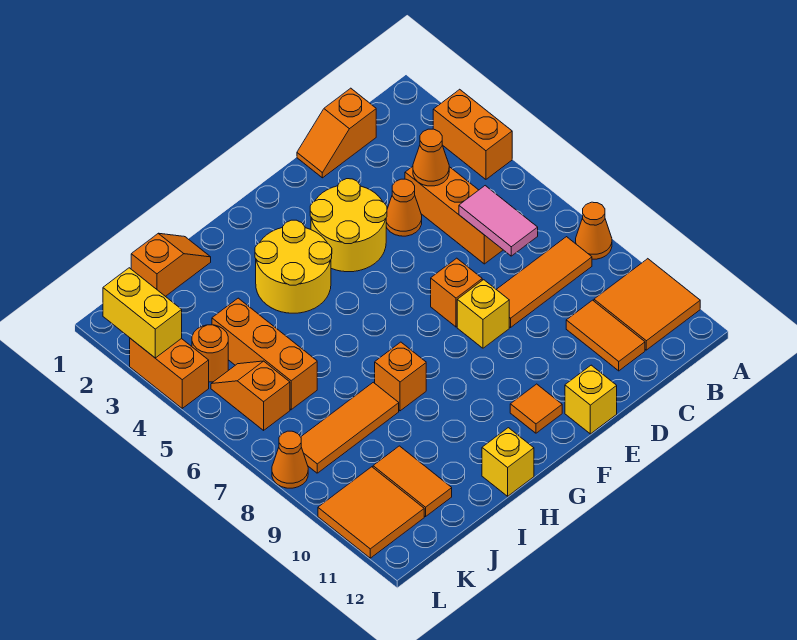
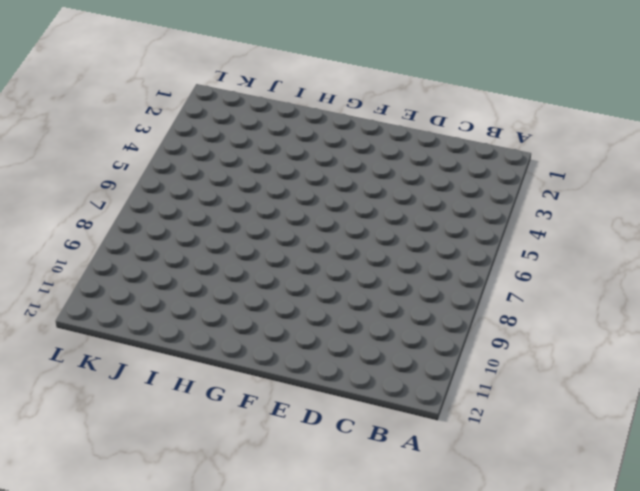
none -> orange brick A3:A4 level 1
none -> orange cone A8 level 1
none -> orange tile A10:B11 level 1

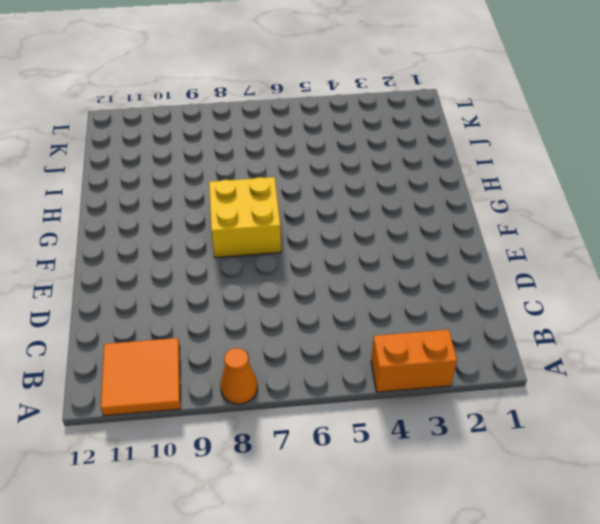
yellow brick F7:G8 level 1 -> none
none -> orange tile B8:D8 level 1
none -> orange slope C1:D1 level 1 top C
none -> orange brick C4:C6 level 1

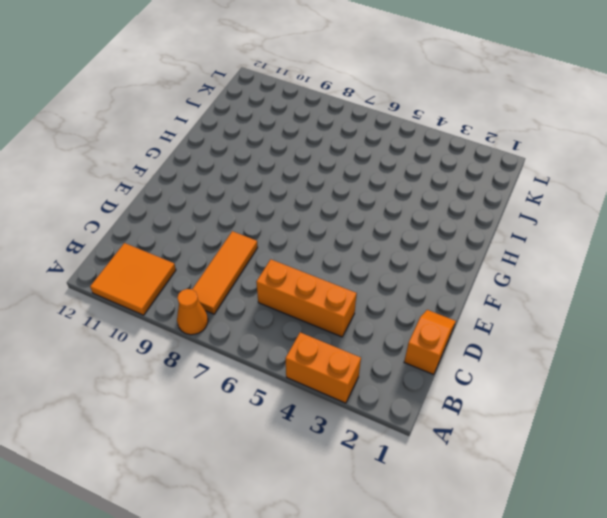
none -> orange tile C10:C11 level 1
none -> orange cone D4 level 1
none -> yellow round brick E3:F4 level 1

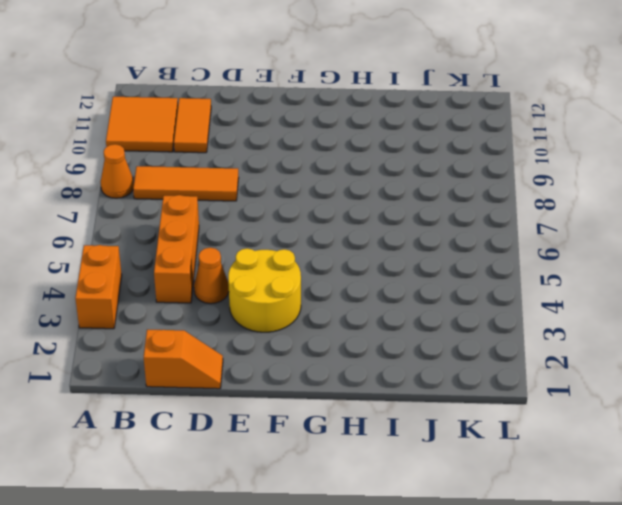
none -> orange brick E7 level 1
none -> yellow brick E8 level 1
none -> yellow brick E12 level 1

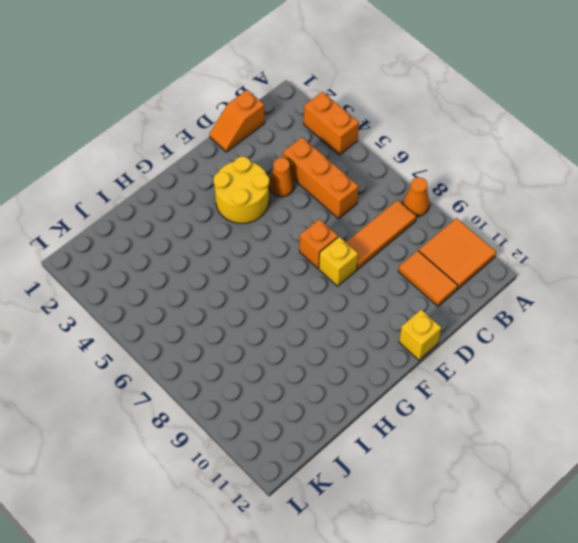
none -> orange tile F11 level 1
none -> yellow round brick G3:H4 level 1
none -> orange brick H8 level 1

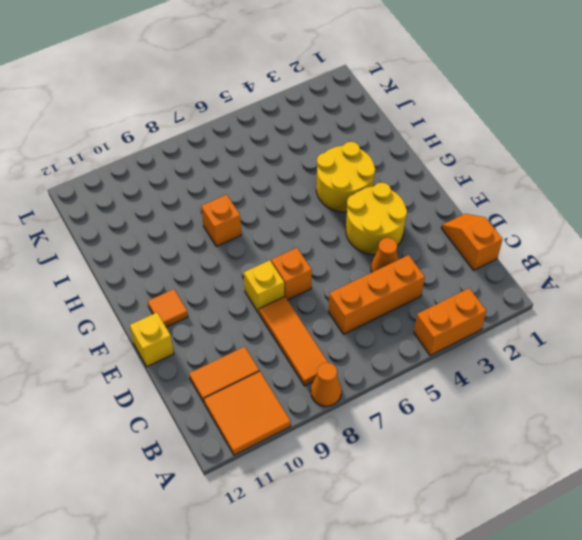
none -> yellow brick H12 level 1
none -> orange slope I1:J1 level 1 top J
none -> orange tile I8:K8 level 1

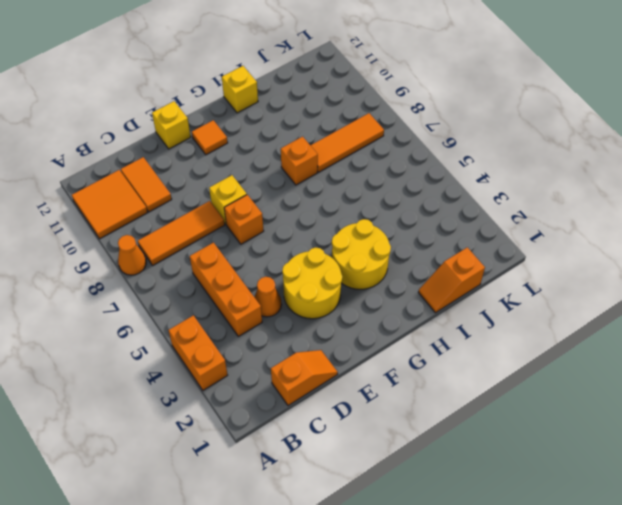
none -> orange brick J4:J6 level 1
none -> orange tile J10:J11 level 1
none -> orange round brick K4 level 1

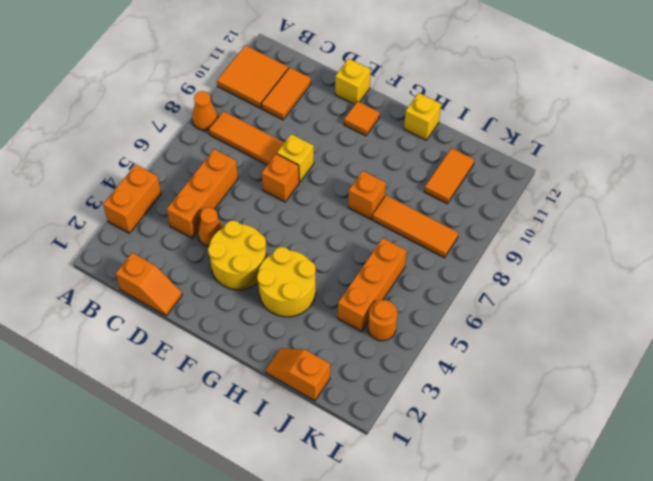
none -> orange slope K5:K6 level 1 top 6
none -> orange tile K10:L11 level 1
none -> orange brick L3:L4 level 1

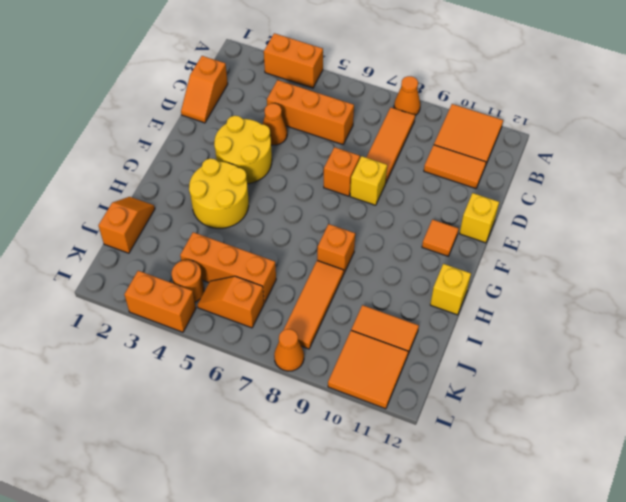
none -> orange cone C4 level 2
none -> pink tile C6:C7 level 2
none -> yellow brick L2:L3 level 2

